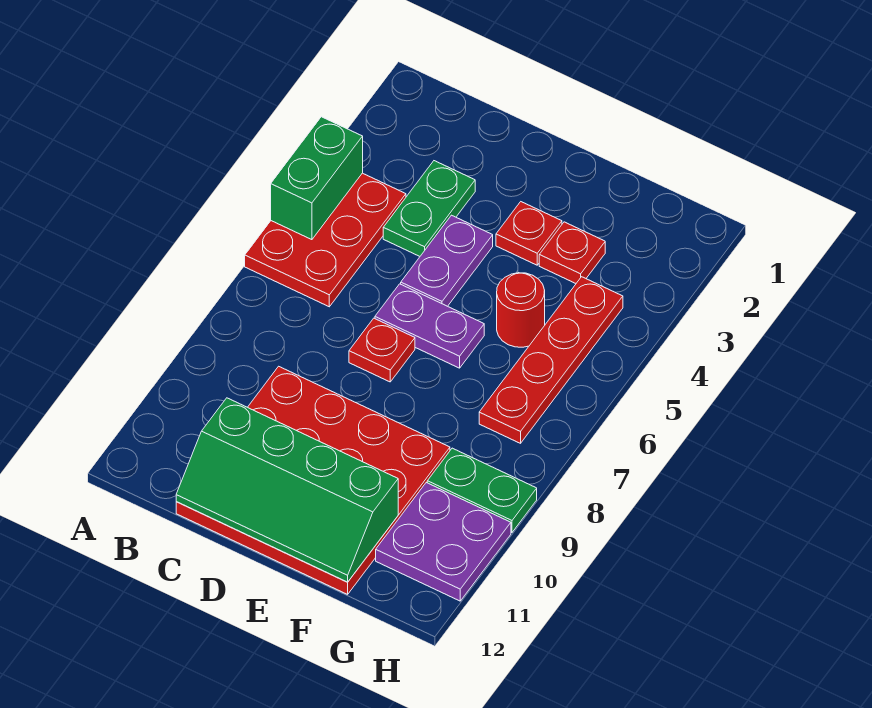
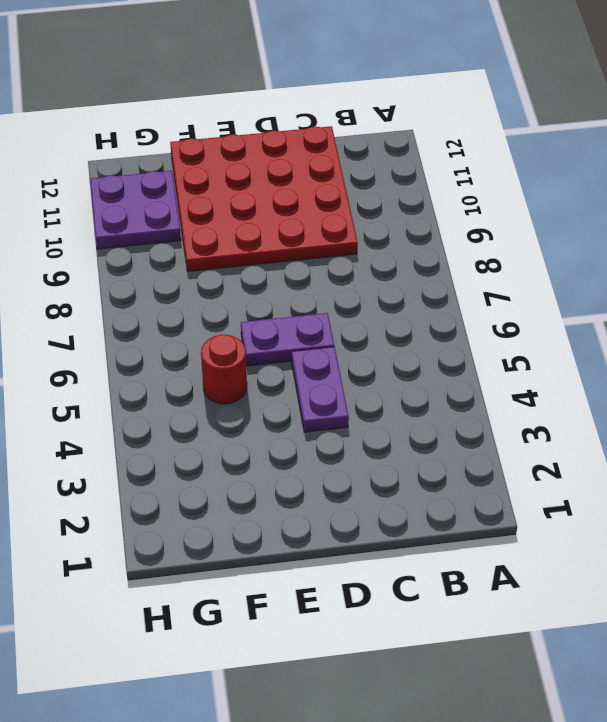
none -> red plate A4:B6 level 1
none -> green plate C3:C4 level 1
none -> red plate D7 level 1

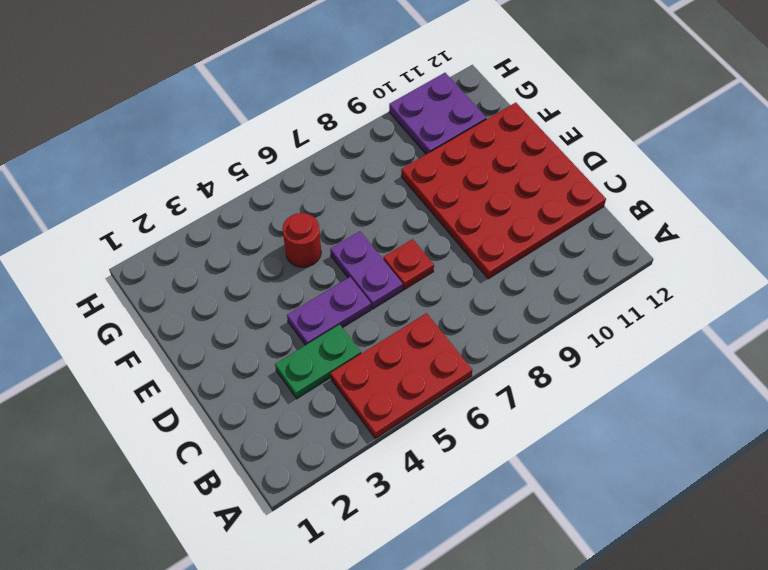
none -> red plate E3 level 1
none -> red plate F3 level 1
none -> red plate G4:G7 level 1

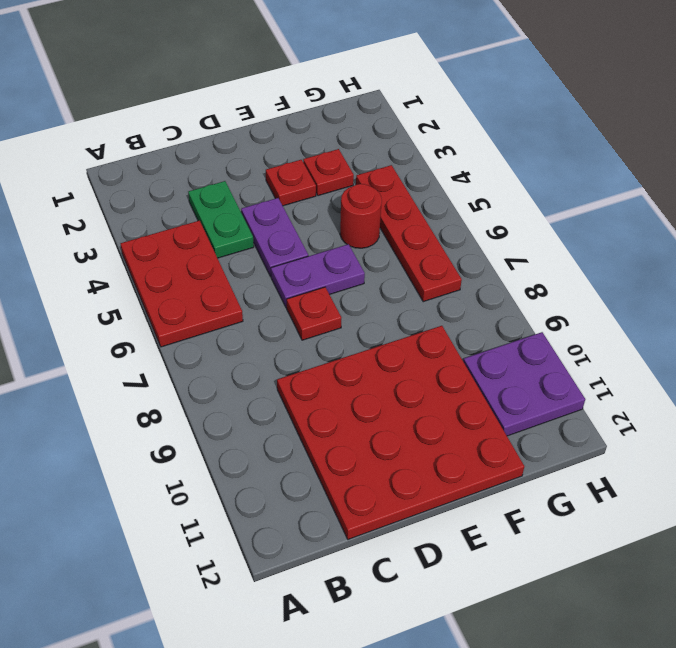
none -> green plate G9:H9 level 1
none -> green brick A4:A5 level 2
none -> green slope C11:F12 level 2 top 11

